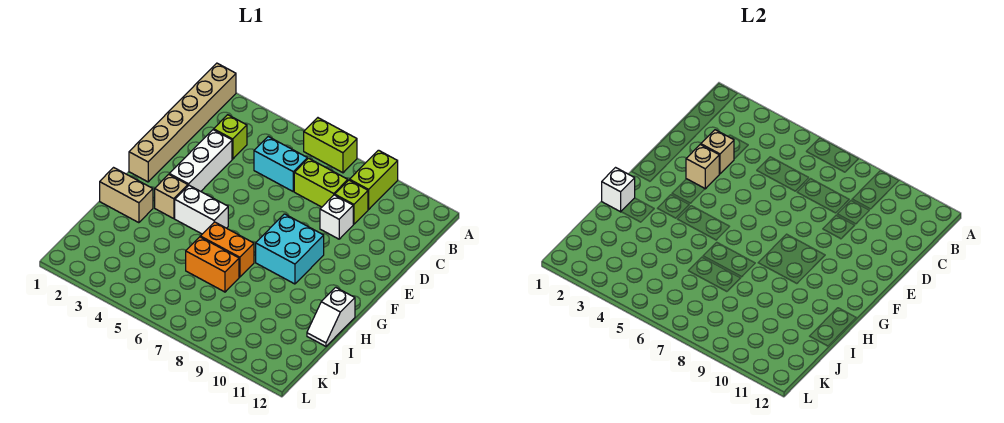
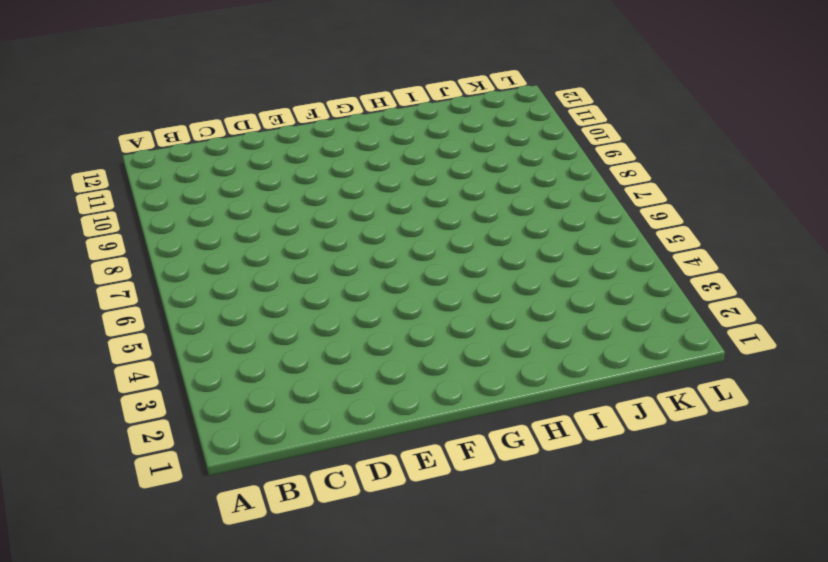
none -> tan brick A1:F1 level 1
none -> lime brick A6:A7 level 1
none -> lime brick A9:B9 level 1

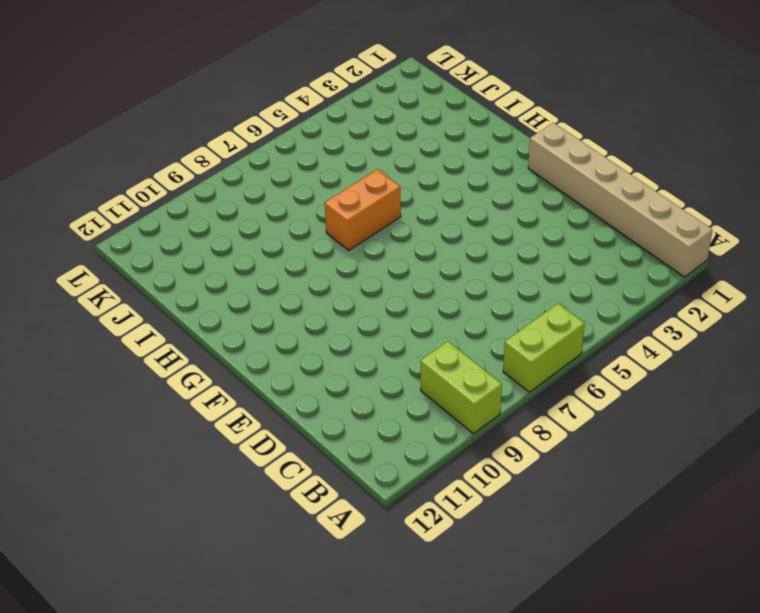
none -> lime brick C3 level 1
none -> cyan brick C5:C6 level 1
none -> lime brick C7:C8 level 1

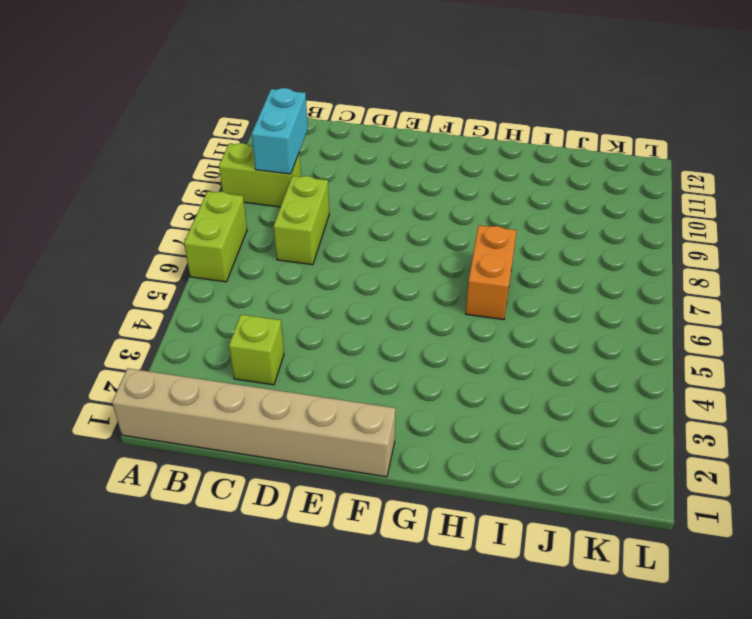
cyan brick B9:B10 level 2 -> cyan brick C5:C6 level 1
none -> lime brick C9 level 1
none -> white brick D3:F3 level 1
none -> white brick D9 level 1

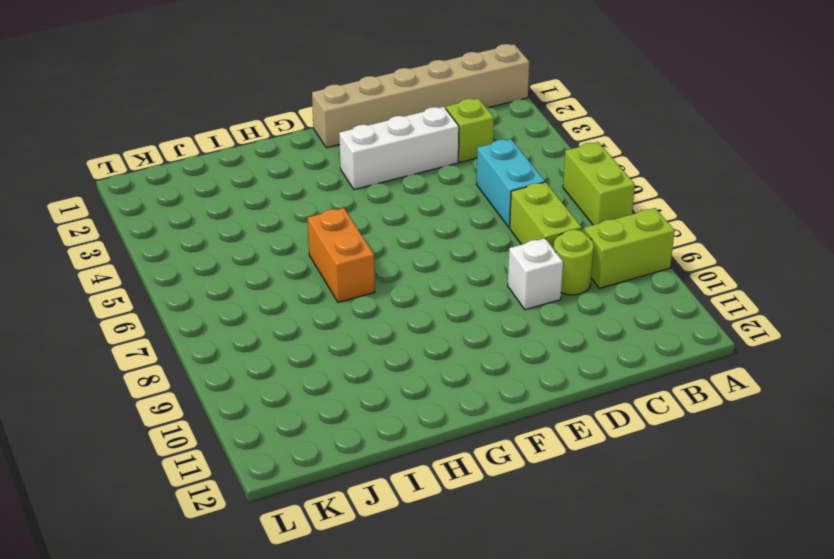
lime round brick C9 level 1 -> lime brick C9 level 1
none -> cyan brick F8:G9 level 1
none -> tan brick G3 level 1
none -> white brick G4:G5 level 1

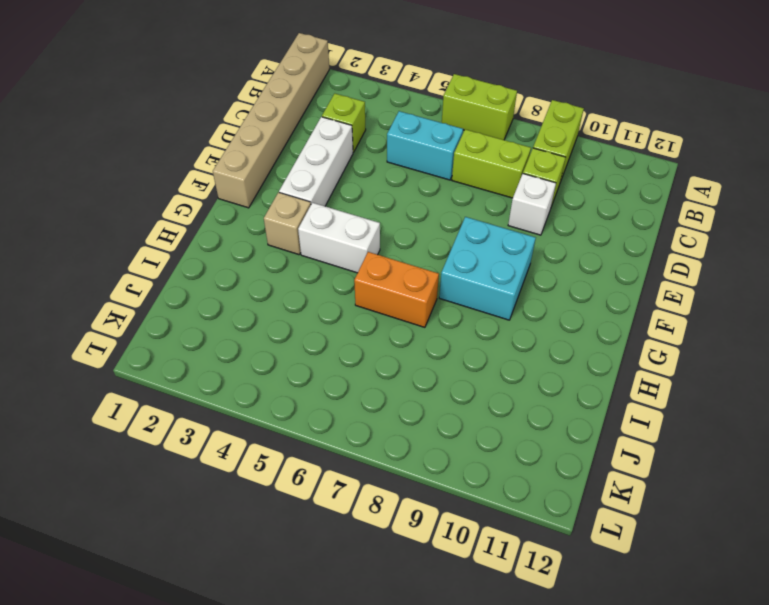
none -> tan brick H1:H2 level 1
none -> white slope H12:I12 level 1 top H
none -> orange brick I6:I7 level 1

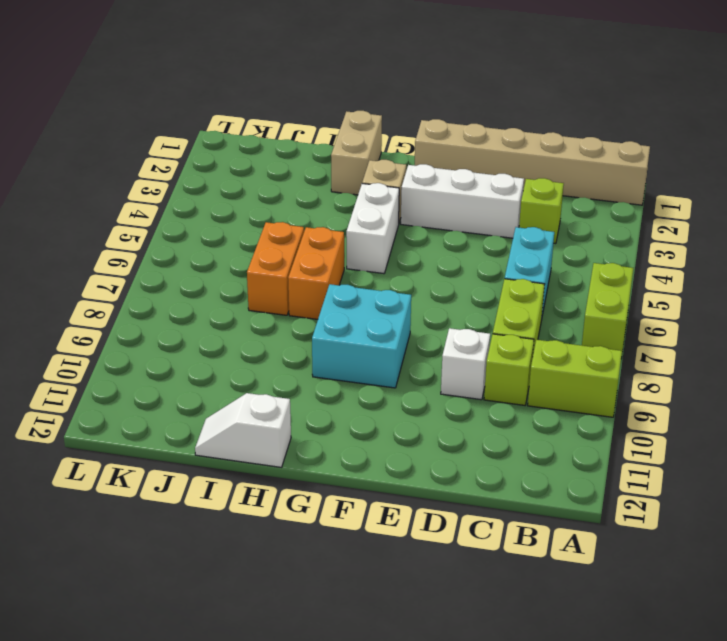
none -> tan brick D3 level 2
none -> tan brick E3 level 2
none -> white brick H1 level 2

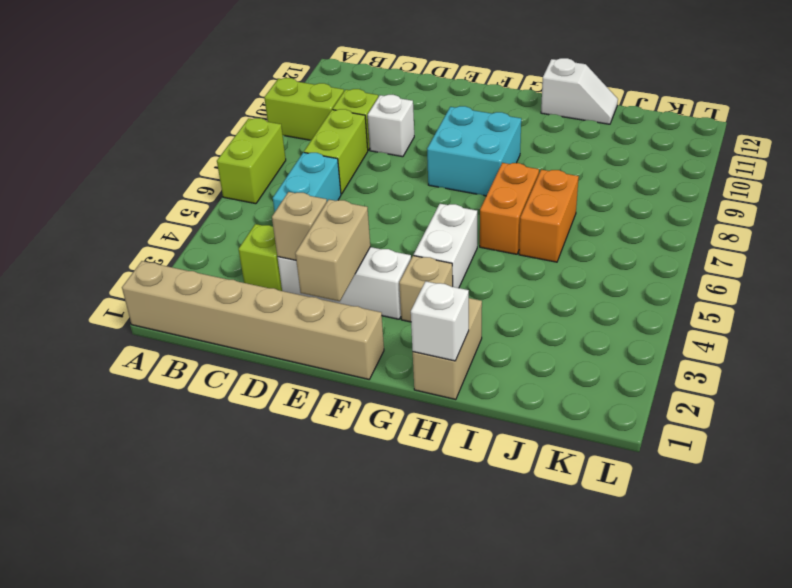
tan brick E2:E3 level 2 -> tan brick E3 level 2

